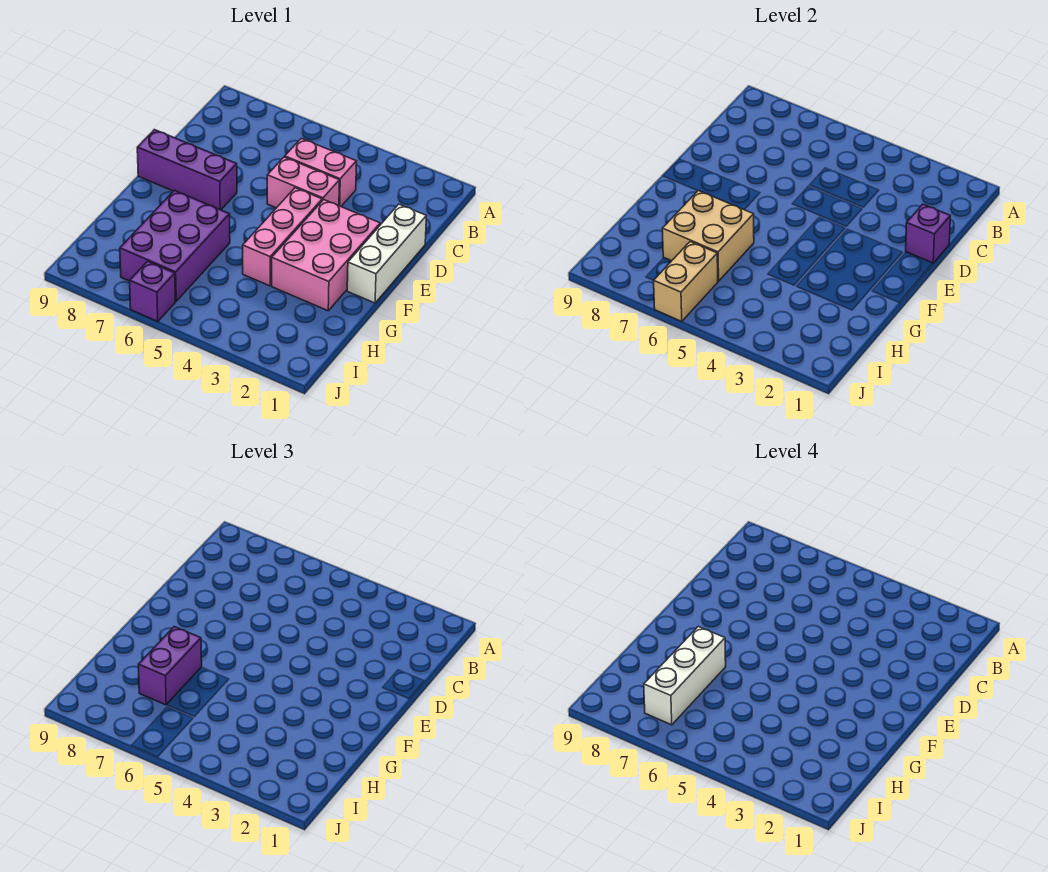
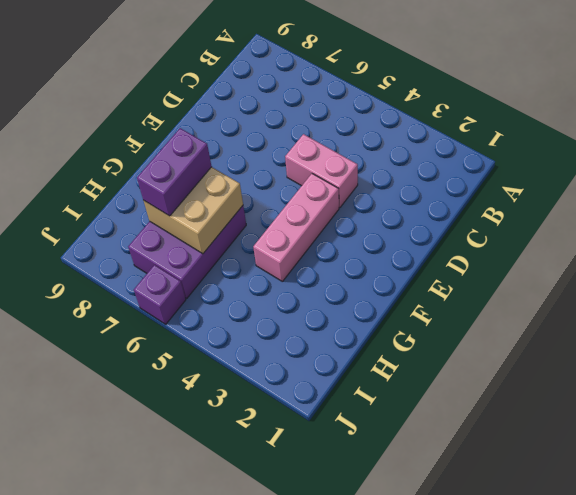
none -> pink brick C4:C5 level 1
none -> white brick D1:F1 level 1
none -> pink brick E2:G3 level 1

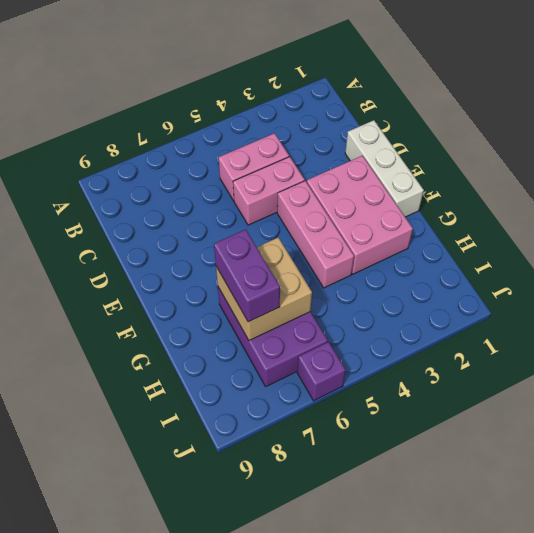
none -> purple brick E7:E9 level 1
none -> purple brick D1 level 2
none -> tan brick I6:J6 level 2

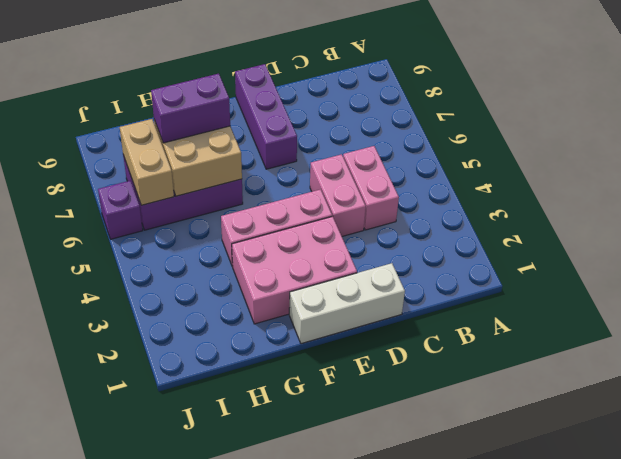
tan brick I6:I7 level 2 -> tan brick I6:J6 level 2
none -> purple brick D1 level 2
none -> white brick G7:I7 level 4

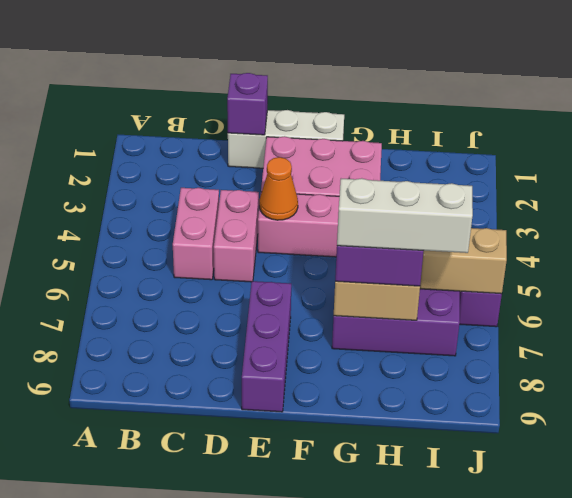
orange cone E4 level 2 -> none

